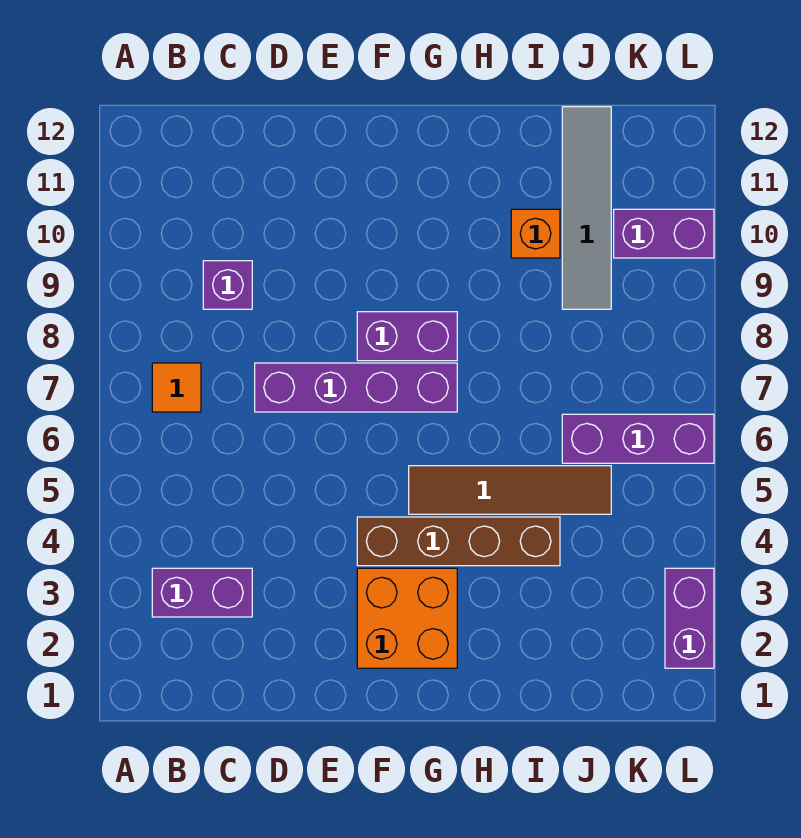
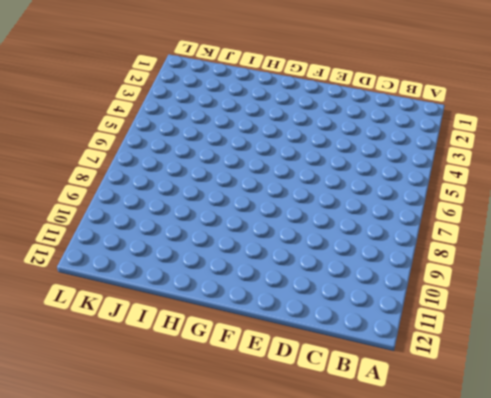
none -> purple brick B3:C3 level 1
none -> orange tile B7 level 1
none -> purple brick C9 level 1

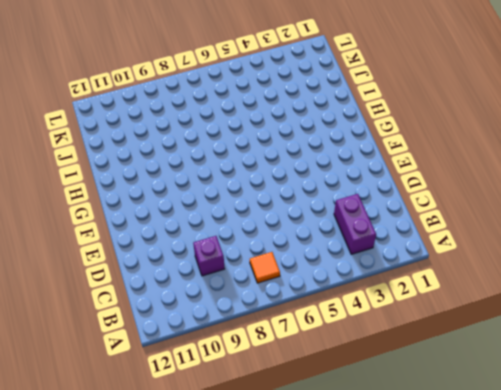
none -> purple brick D7:G7 level 1
none -> orange brick F2:G3 level 1
none -> brown brick F4:I4 level 1

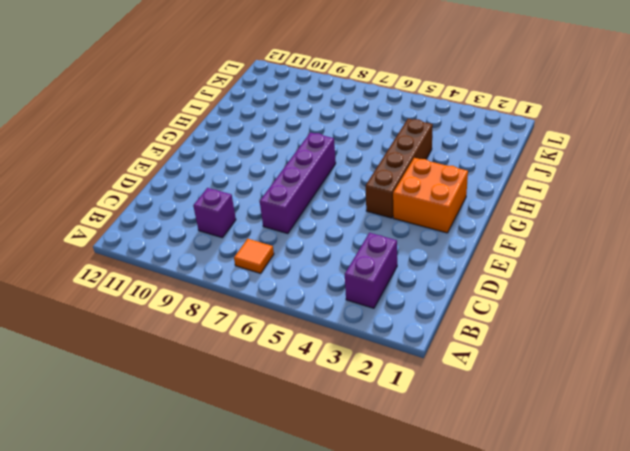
none -> purple brick F8:G8 level 1
none -> brown tile G5:J5 level 1
none -> orange brick I10 level 1

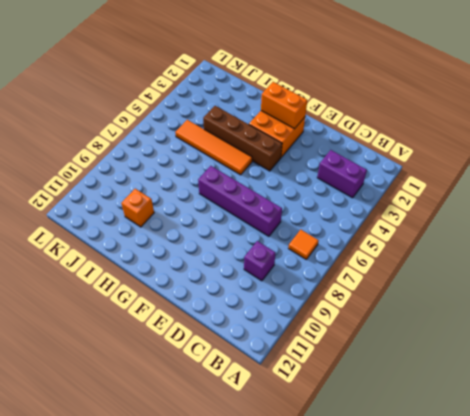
orange brick F2:G2 level 2 -> none
orange tile G5:J5 level 1 -> brown tile G5:J5 level 1
none -> purple brick F8:G8 level 1
none -> purple brick J6:L6 level 1
none -> grey tile J9:J12 level 1

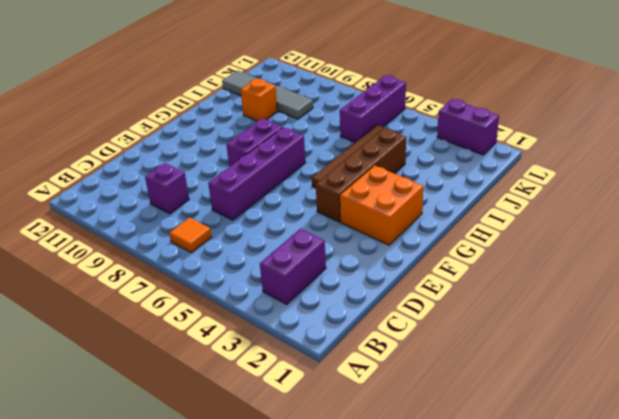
none -> purple brick K10:L10 level 1

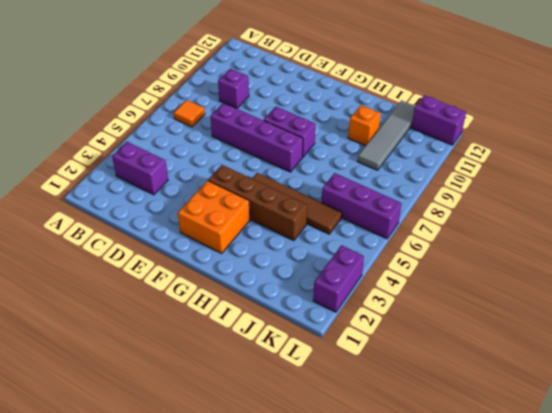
purple brick K12:L12 level 1 -> purple brick K10:L10 level 1

